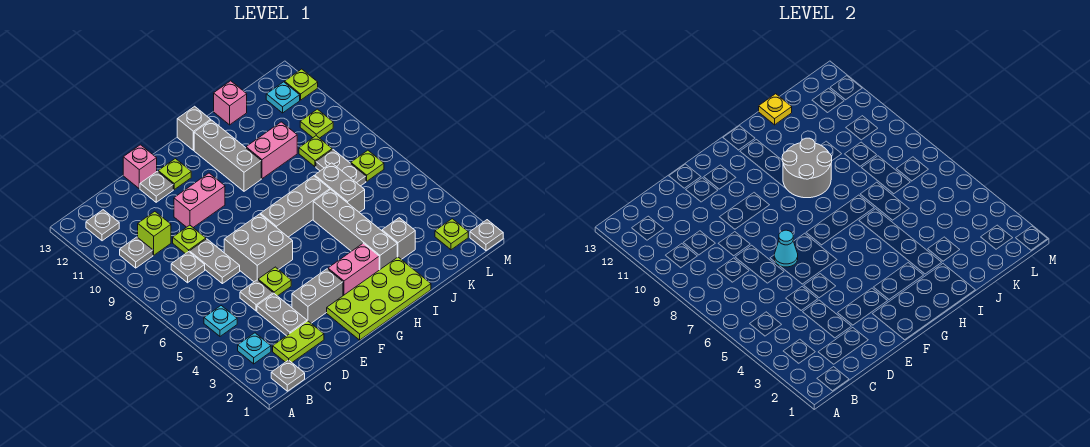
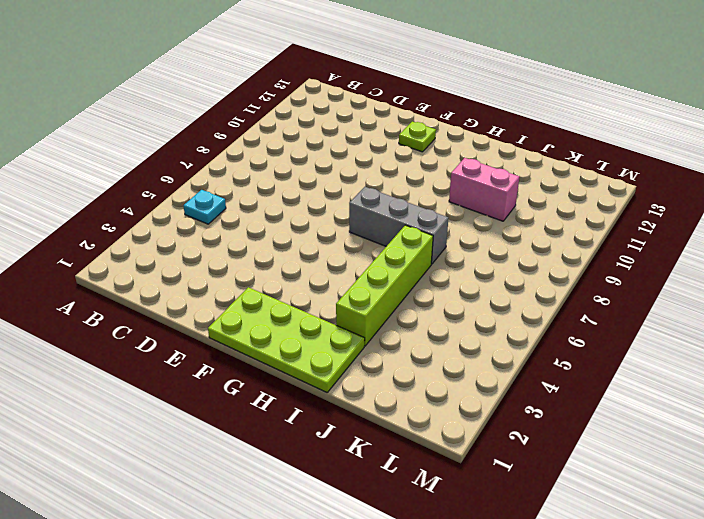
lime brick I3:I6 level 1 -> grey brick I3:I6 level 1
none -> grey plate B1 level 1
none -> cyan plate B3 level 1
none -> grey plate B10 level 1
none -> grey plate B12 level 1

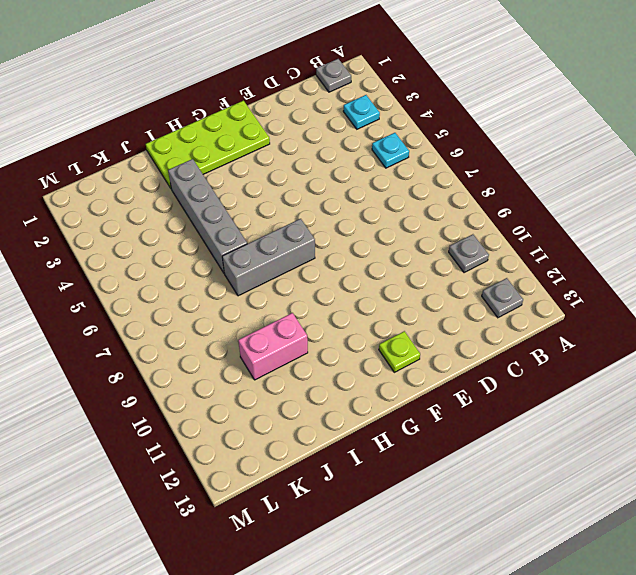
none -> lime plate C2:D2 level 1
none -> grey plate C8 level 1
none -> lime brick C10 level 1
none -> grey plate D3:D4 level 1

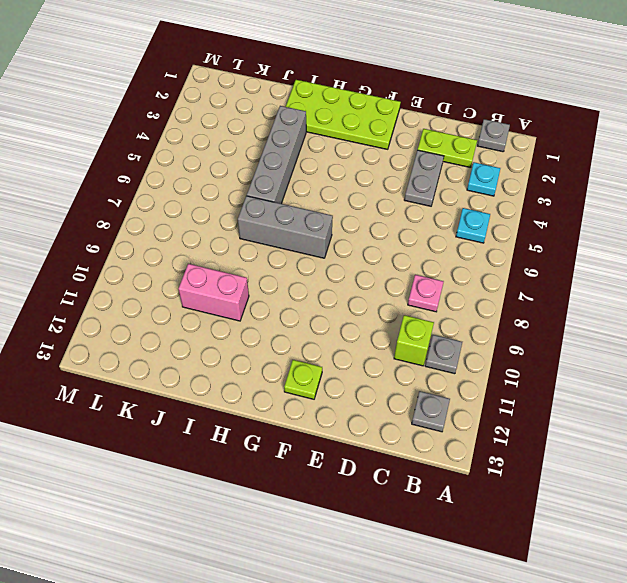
pink plate C8 level 1 -> grey plate C8 level 1
none -> grey plate D5 level 1
none -> grey plate D7:D8 level 1
none -> lime plate D9 level 1
none -> grey brick E3:F3 level 1

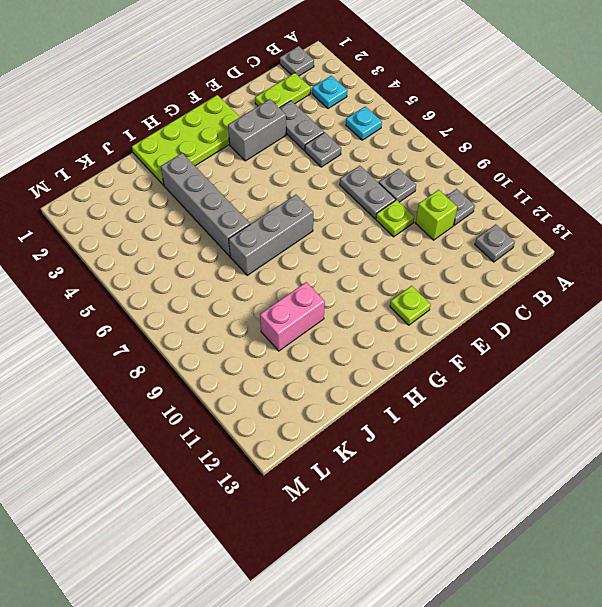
none -> lime plate E5 level 1
none -> grey brick E6:F7 level 1
none -> pink brick E10:F10 level 1
none -> grey plate E12 level 1

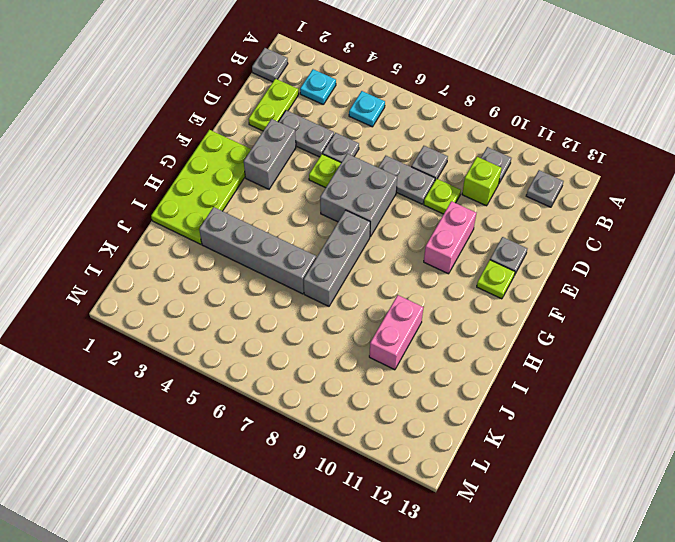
none -> pink brick E13 level 1
none -> pink brick G3:H3 level 1
none -> grey brick H10:H12 level 1
none -> grey brick H13 level 1

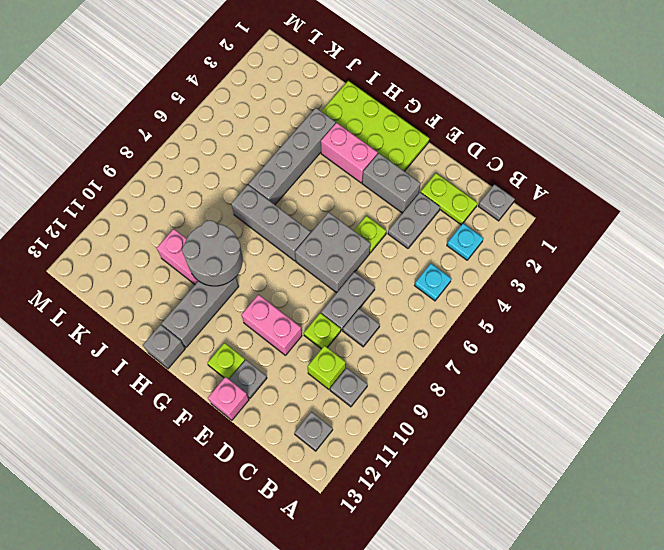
none -> grey plate D5 level 1
none -> grey brick J3 level 1
none -> grey brick J6:J7 level 1
none -> pink brick J13 level 1

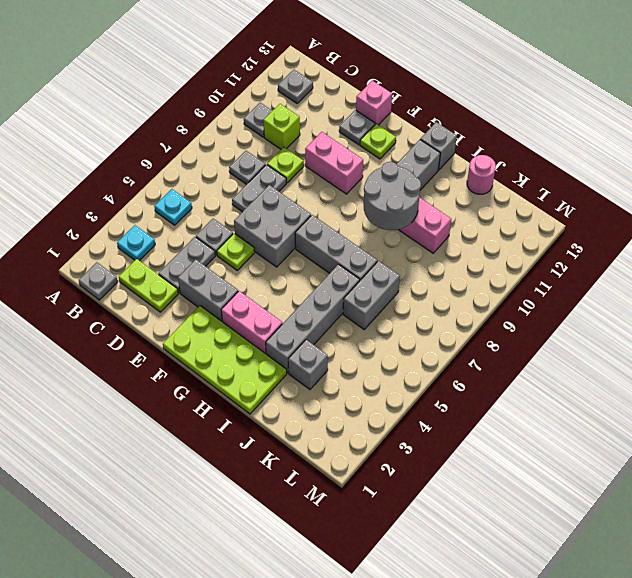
pink round brick J13 level 1 -> pink brick J13 level 1
none -> grey plate K7:K8 level 1
none -> lime plate K9 level 1
none -> lime plate L2 level 1
none -> lime plate L7 level 1

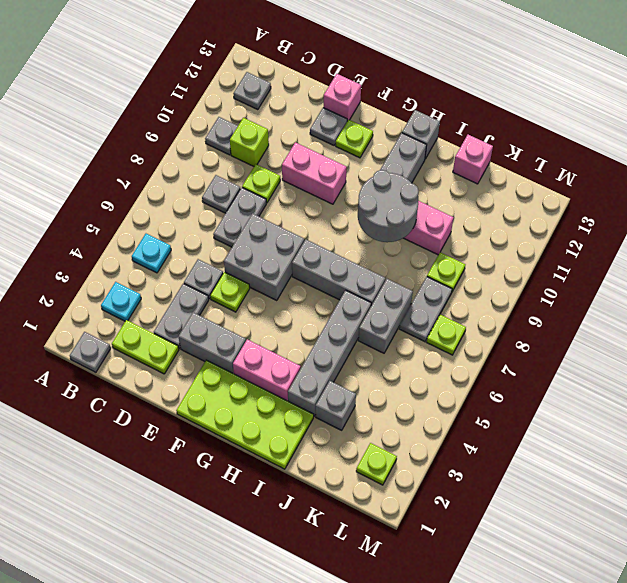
none -> lime plate L10 level 1
none -> cyan plate L12 level 1
none -> grey plate M1 level 1
none -> lime plate M12 level 1

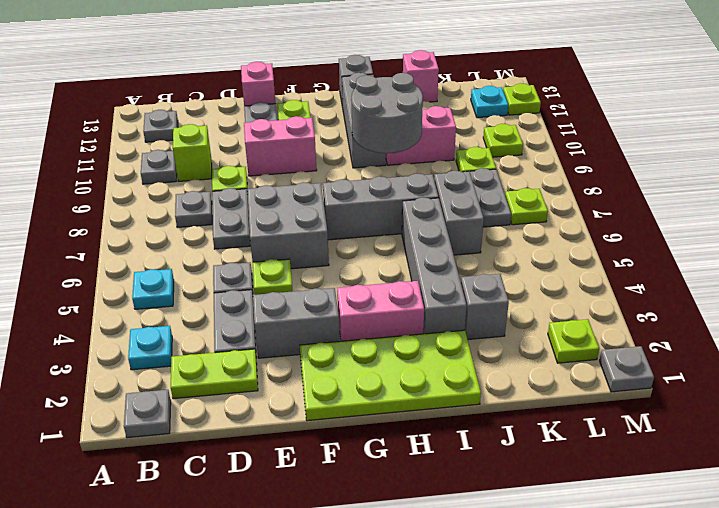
none -> cyan cone E7 level 2
none -> yellow plate J13 level 2

